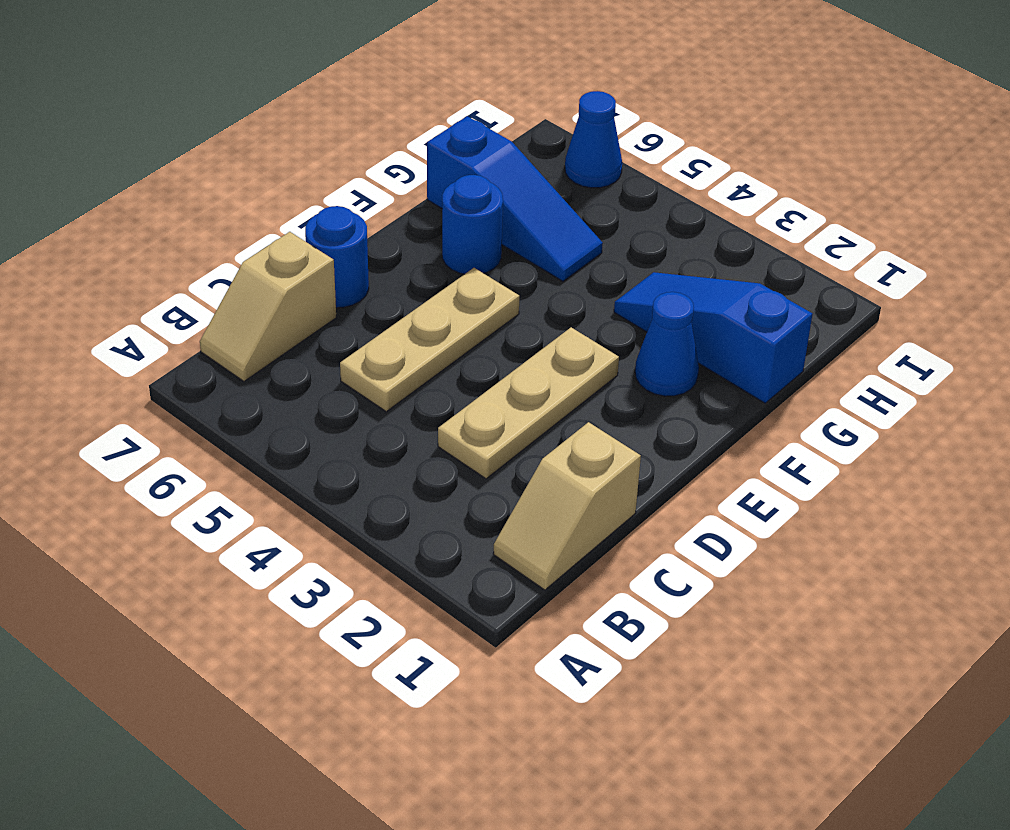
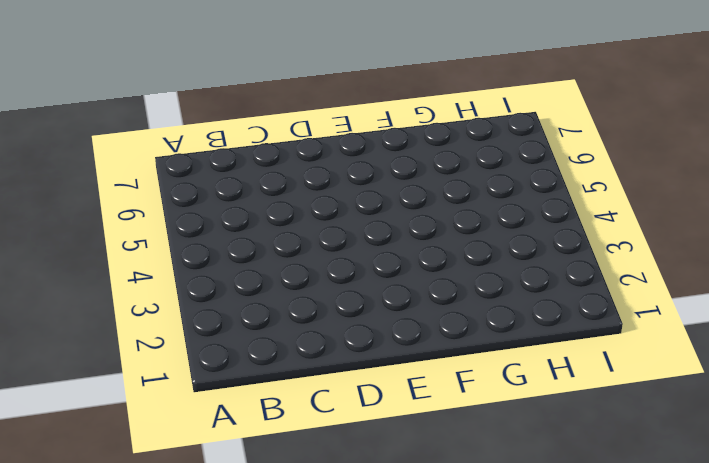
none -> tan slope B1:C1 level 1 top C
none -> tan slope B7:C7 level 1 top C

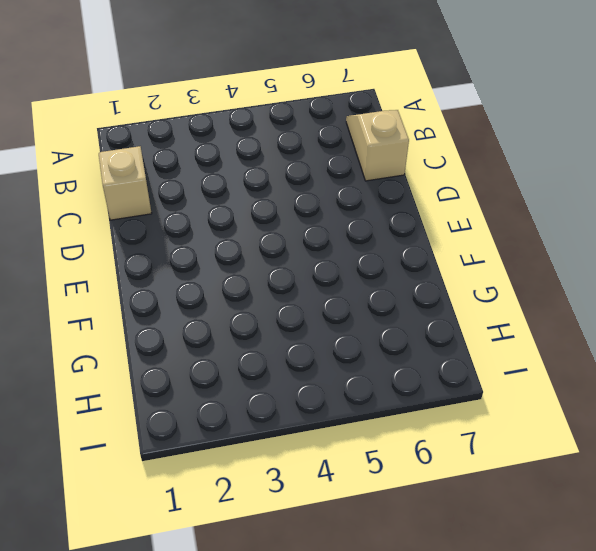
none -> tan plate C3:E3 level 1
none -> tan plate C5:E5 level 1

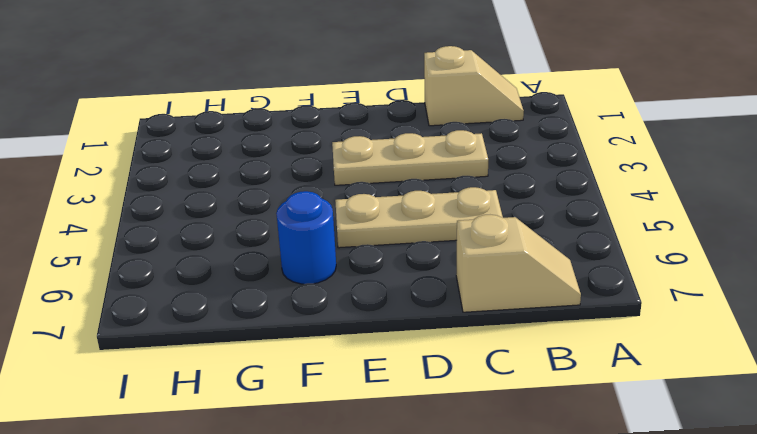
none -> blue round brick D7 level 1
none -> blue cone F2 level 1

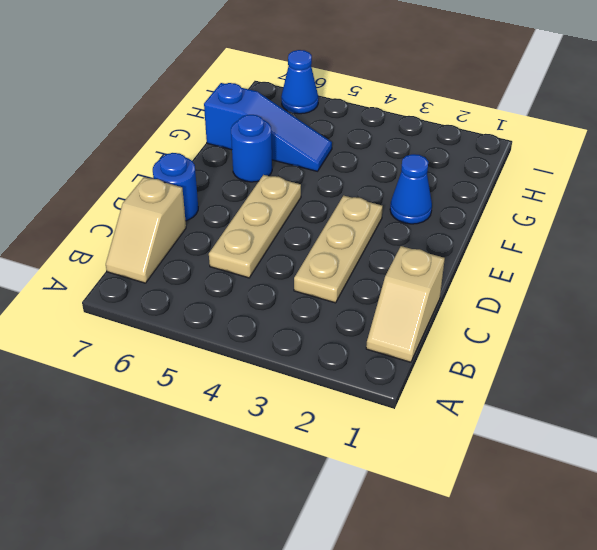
none -> blue slope G1:G3 level 1 top 1

